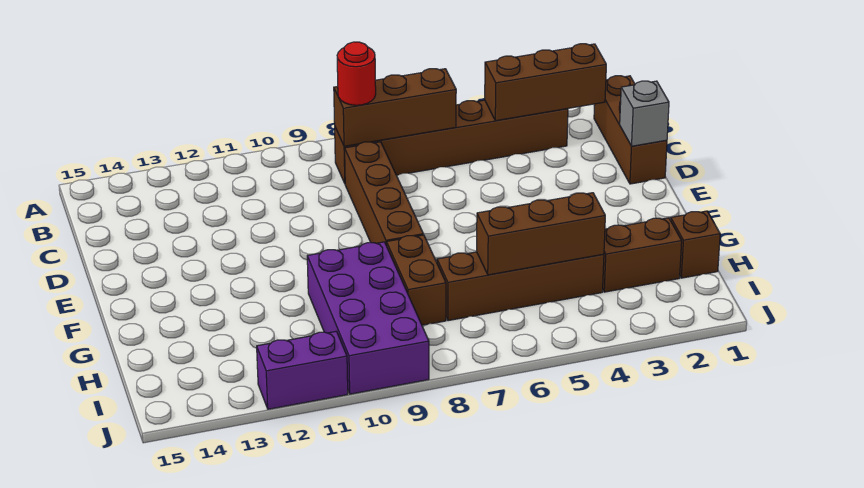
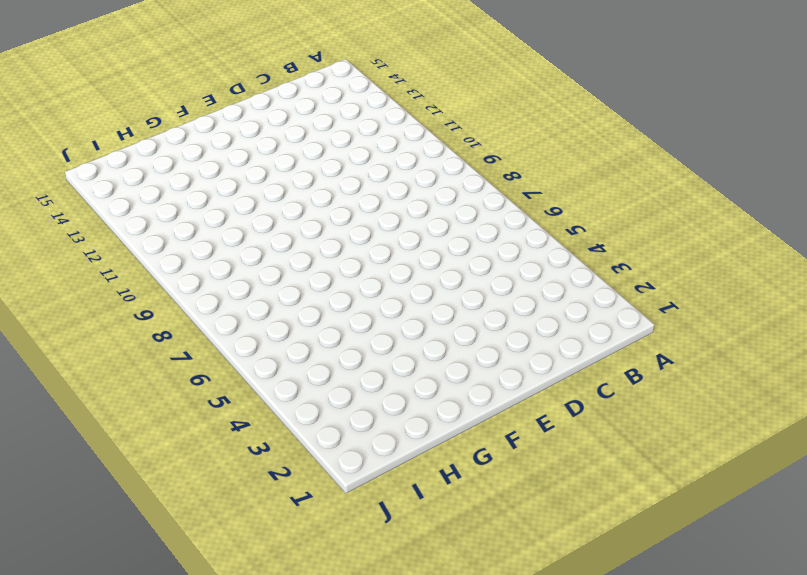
none -> brown brick B1:D1 level 1
none -> brown brick B3:B8 level 1
none -> brown brick C8:F8 level 1

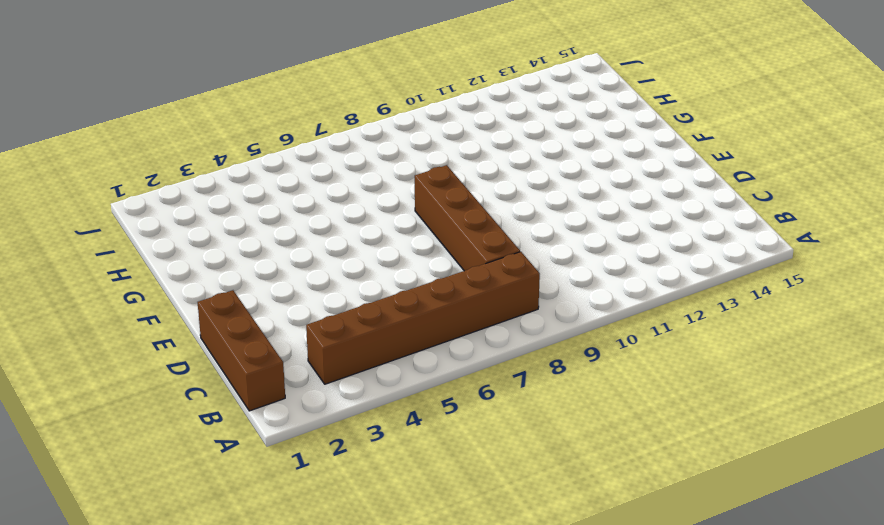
none -> brown brick G8:H8 level 1
none -> purple brick G9:J10 level 1
none -> brown brick H1 level 1

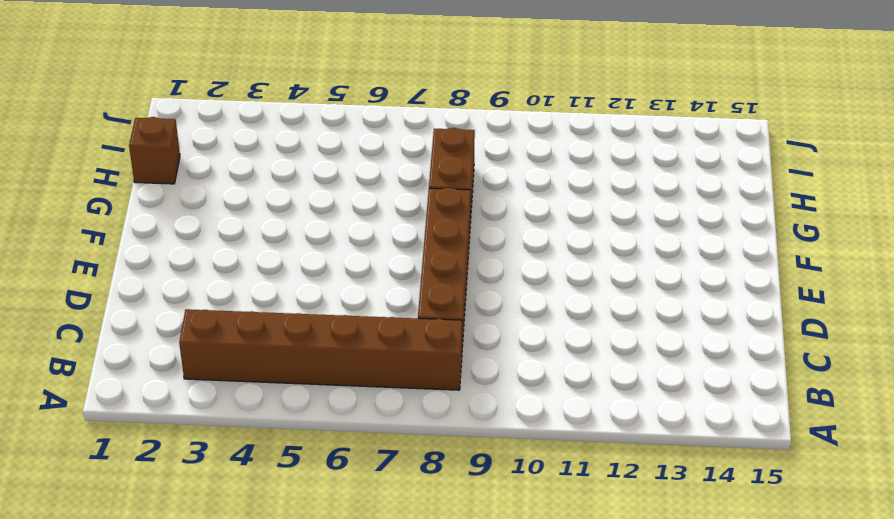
none -> brown brick B1:D1 level 1
none -> purple brick G9:J10 level 1
none -> brown brick H2:H3 level 1

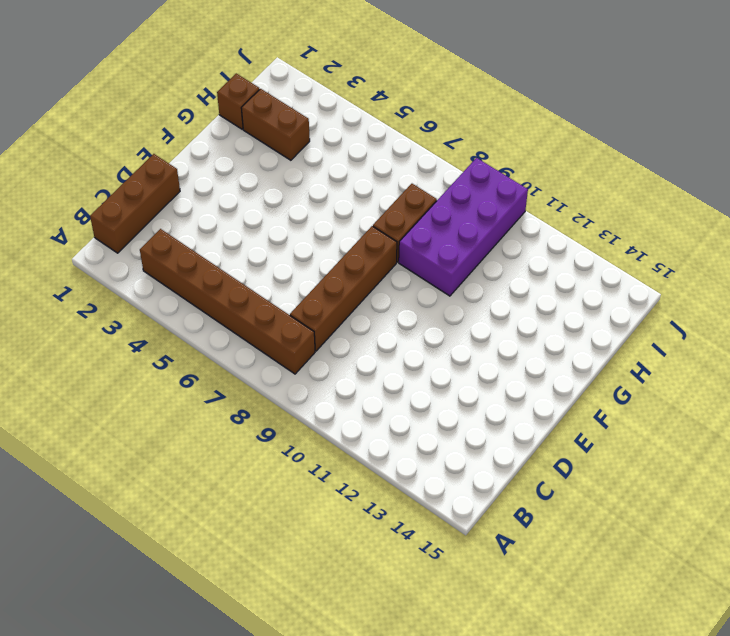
none -> brown brick H4:H7 level 1
none -> purple brick J11:J12 level 1
none -> brown brick B2:B4 level 2

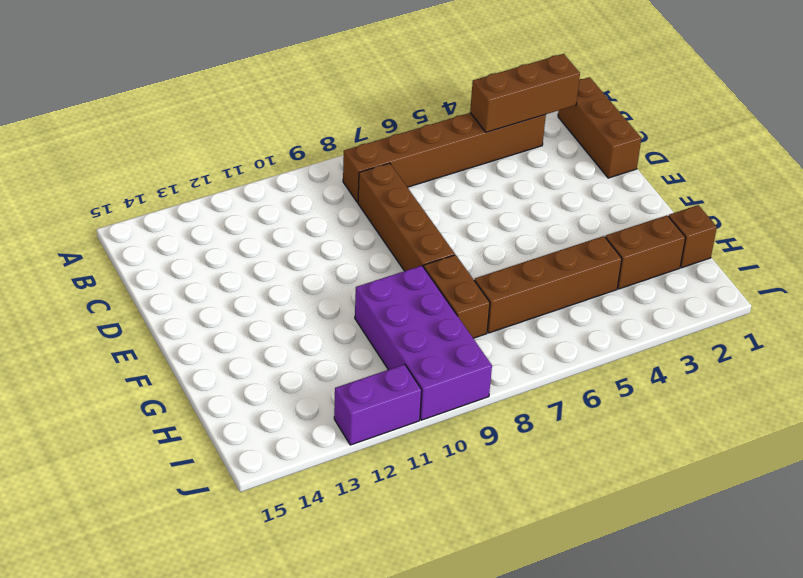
none -> brown brick B6:B8 level 2
none -> grey brick D1 level 2
none -> brown brick H4:H6 level 2

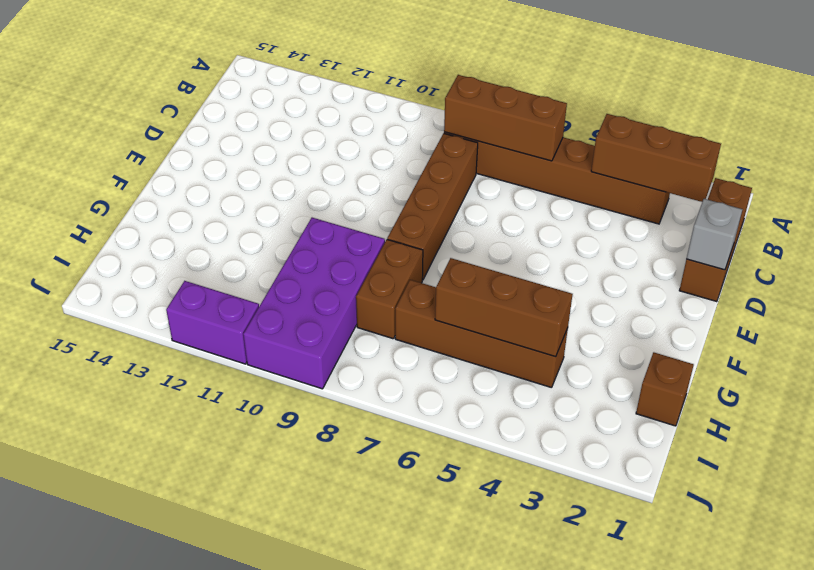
none -> brown brick H2:H3 level 1
none -> red round brick B8 level 3

